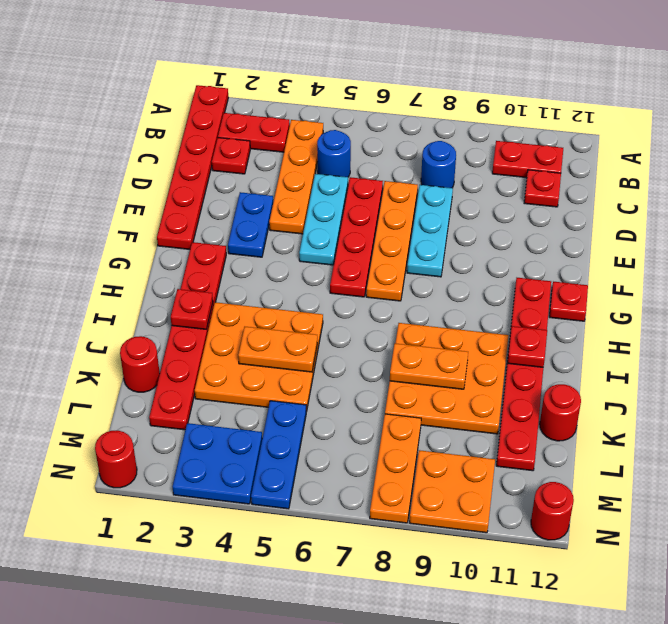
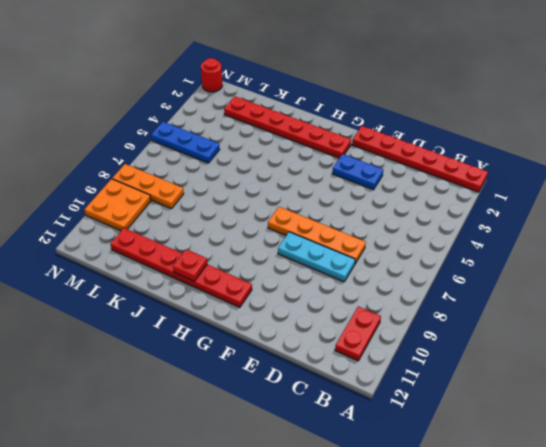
none -> red plate B2:B3 level 1
none -> orange plate B4:E4 level 1
none -> red plate C2 level 1
none -> blue round brick C5 level 1

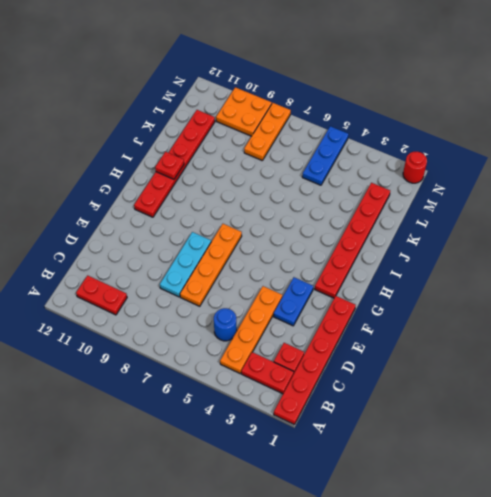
none -> blue round brick C8 level 1
none -> red plate C11 level 1
none -> cyan plate D5:F5 level 1
none -> red plate D6:G6 level 1

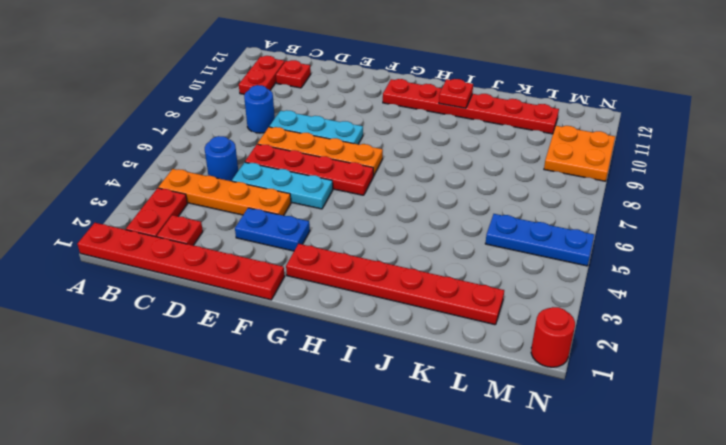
none -> red plate G12 level 1
none -> orange plate I3:K5 level 1
none -> orange plate I8:K10 level 1
none -> red round brick K1 level 1

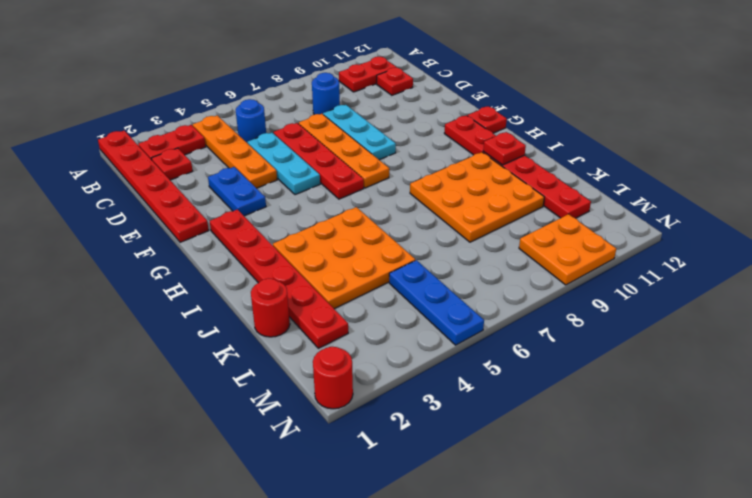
none -> red round brick K12 level 1
none -> orange plate L8:N8 level 1
none -> blue plate M3:N4 level 1
none -> red round brick N12 level 1

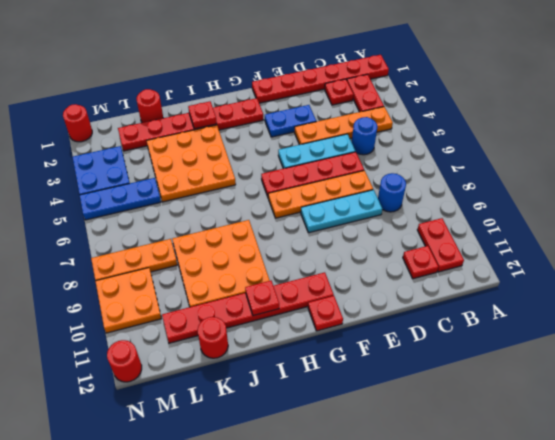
none -> orange plate J4:J5 level 2
none -> orange plate J8:J9 level 2

